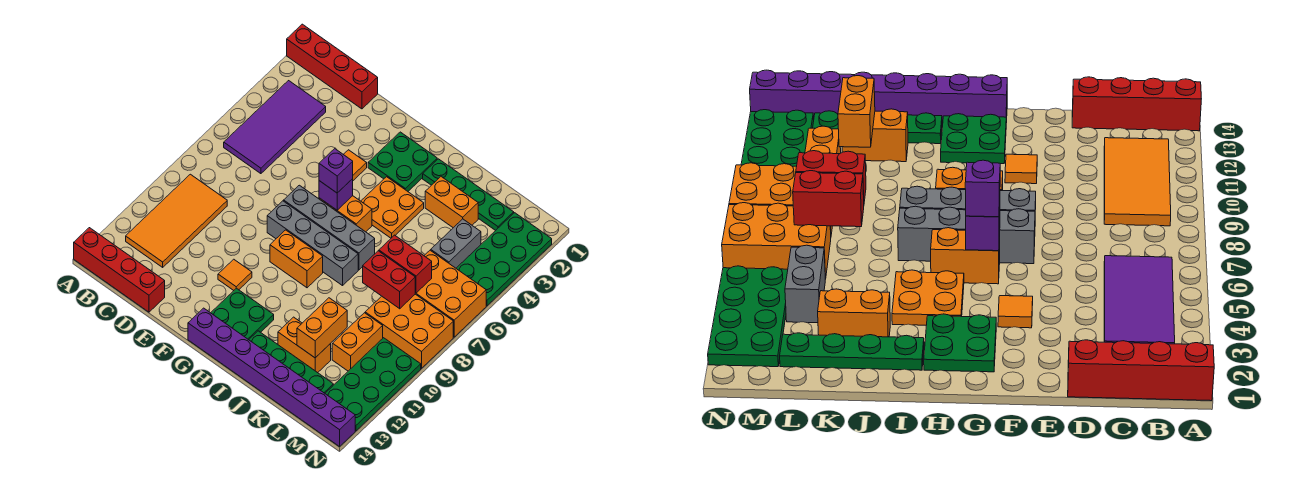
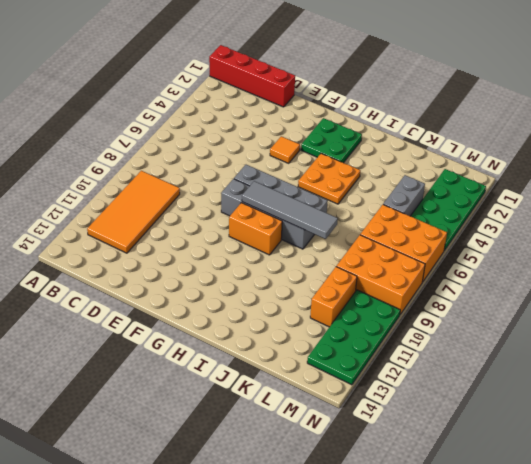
grey tile G8:J8 level 2 -> none
none -> red brick A14:D14 level 1
none -> purple tile B3:C6 level 1
none -> orange tile F11 level 1

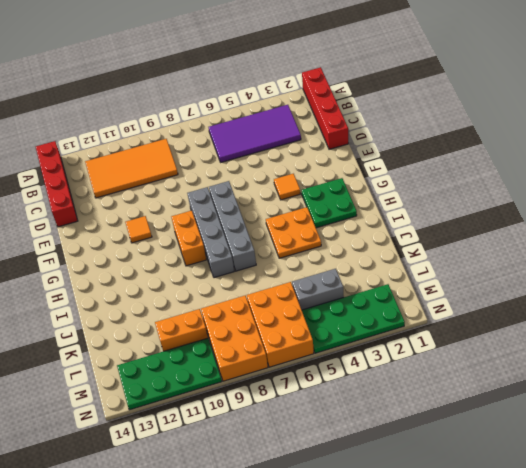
none -> orange brick G6:H6 level 1
none -> green plate G12:H13 level 1
none -> purple brick G14:N14 level 1

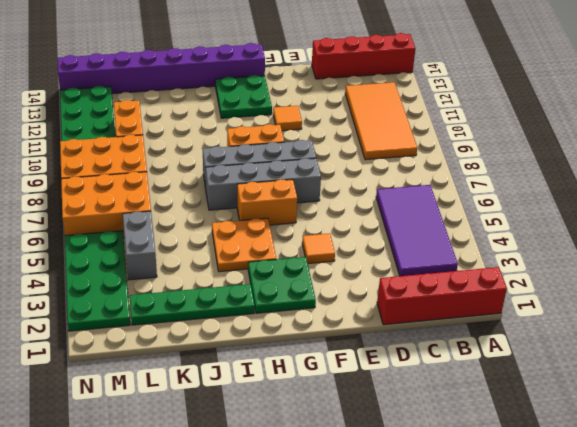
none -> green plate I13:L13 level 1
none -> orange brick J3:K3 level 1
none -> orange brick J12:K12 level 1

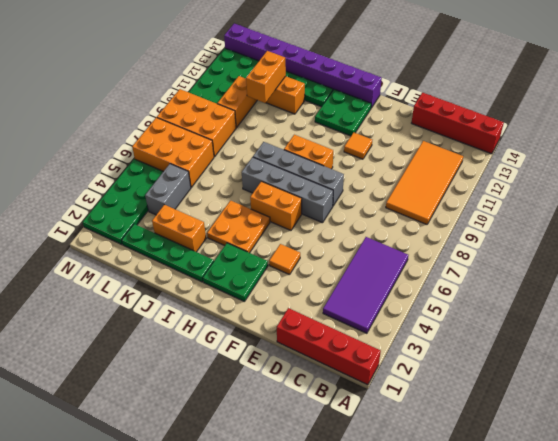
none -> purple brick G6 level 2
none -> red brick K7:L7 level 2
none -> red brick K8:L8 level 2

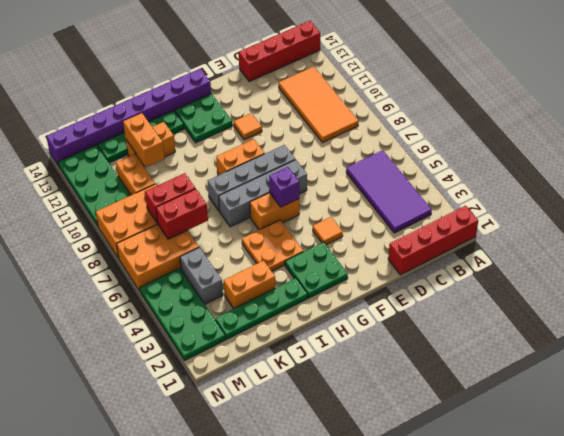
none -> purple brick G6 level 3

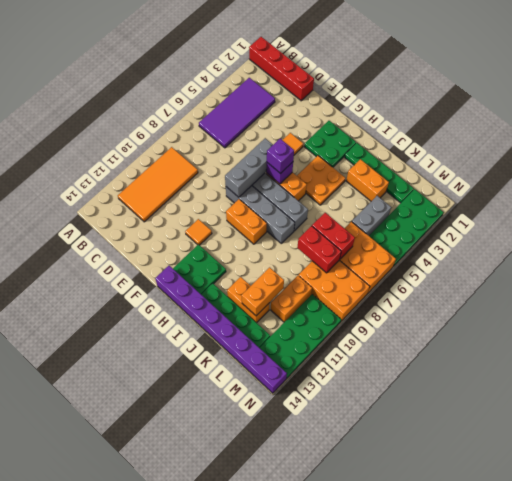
grey brick F6:F8 level 2 -> none
none -> red brick A14:D14 level 1

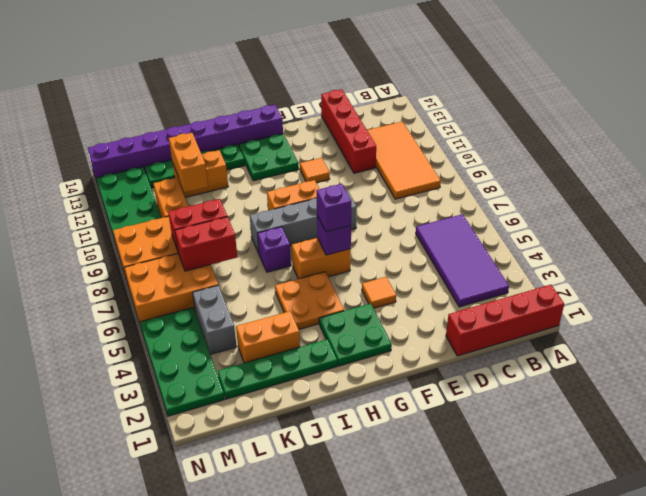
red brick D11:D14 level 1 -> red brick A14:D14 level 1
purple brick I7 level 1 -> grey brick F7:I7 level 1

